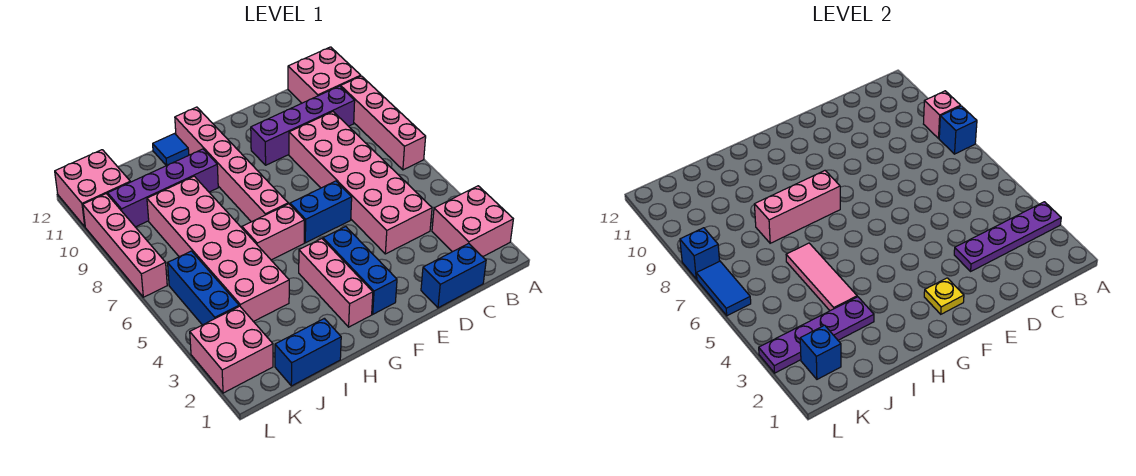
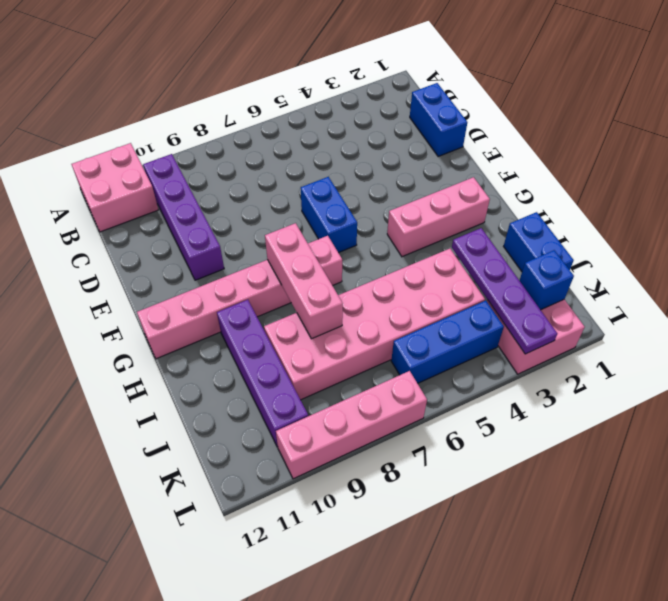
none -> pink brick A2:B3 level 1
none -> pink brick A7:A10 level 1
none -> pink brick C4:D9 level 1

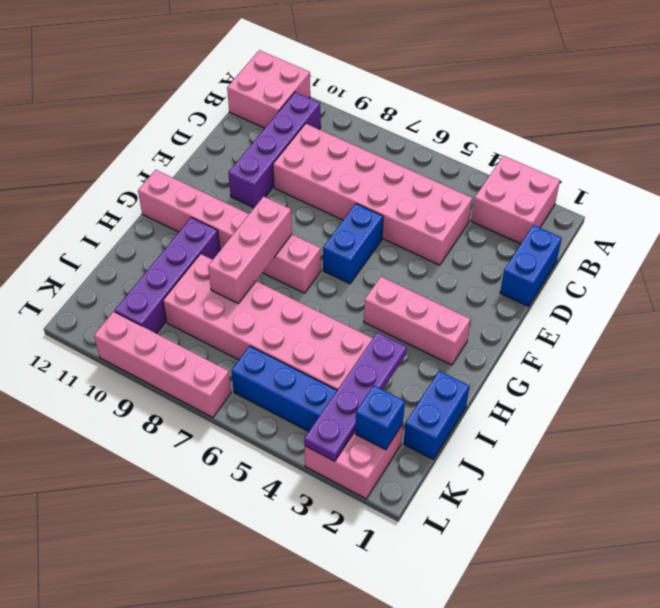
none -> pink brick A7:A10 level 1
none -> blue brick F2:F4 level 1
none -> pink brick G6:H6 level 1

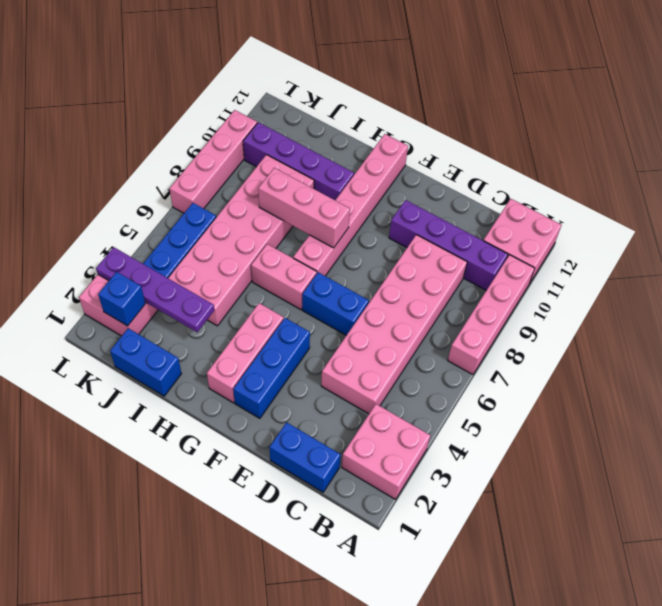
none -> blue tile H12 level 1
none -> pink brick K11:L12 level 1
none -> purple plate A3:D3 level 2

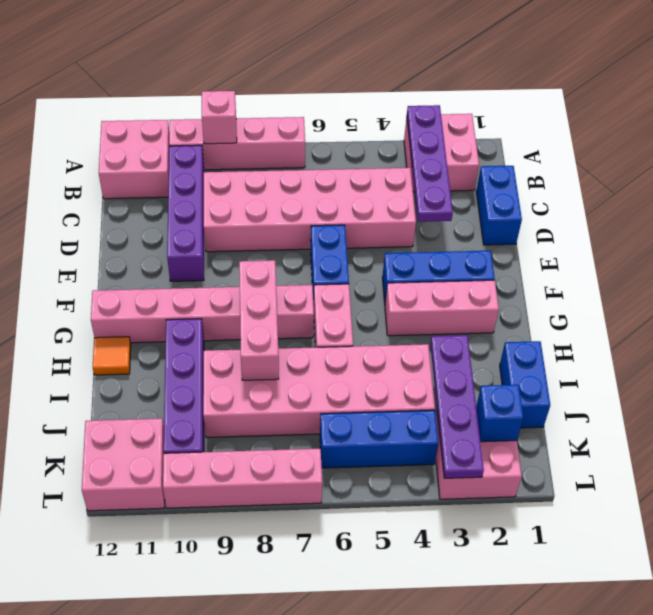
orange tile H12 level 1 -> blue tile H12 level 1
none -> blue brick A8 level 2
none -> yellow plate F2 level 2
none -> pink tile I4:I6 level 2

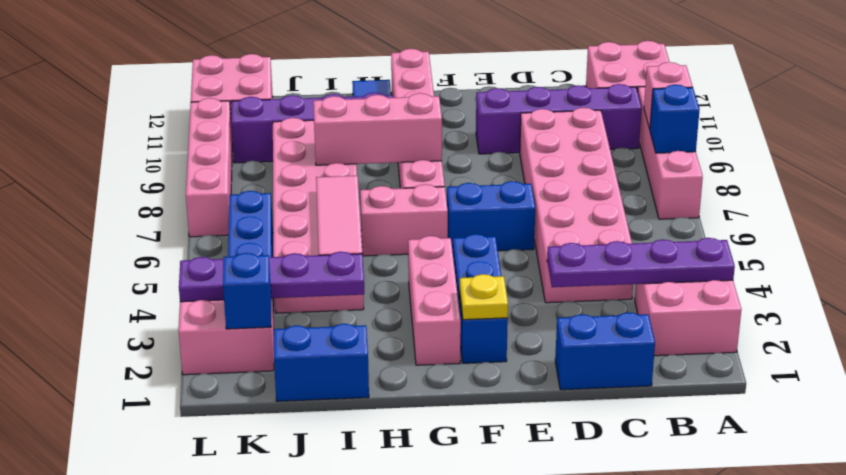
none -> blue tile L6:L7 level 2
none -> blue brick L8 level 2

